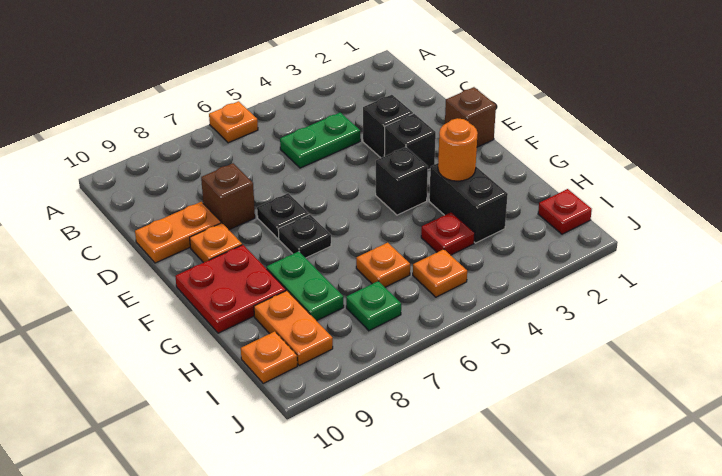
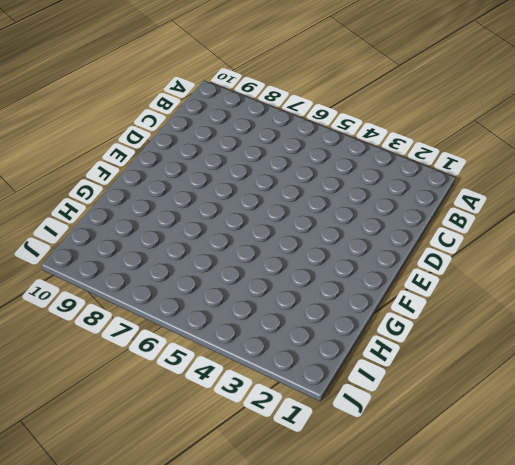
none -> orange plate A6 level 1
none -> green plate C4:C5 level 1
none -> black brick D3 level 1

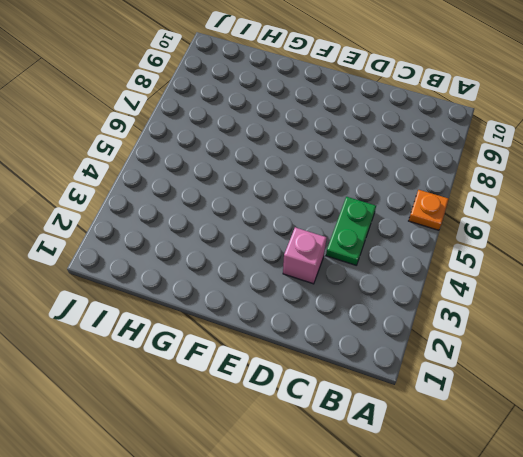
pink brick D3 level 1 -> black brick D3 level 1
none -> brown brick D8 level 1
none -> orange plate D9:D10 level 1
none -> brown brick E1 level 1

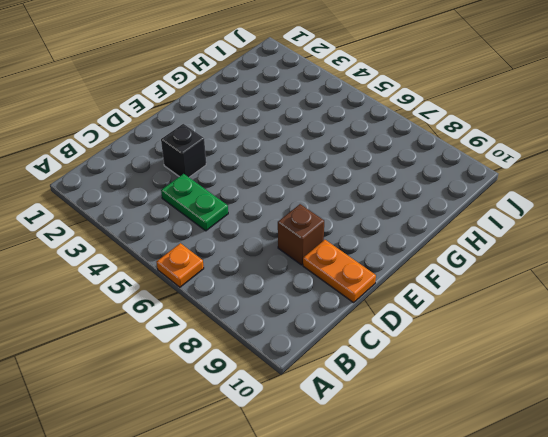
none -> brown brick E1 level 1
none -> black brick E3 level 1
none -> black plate E7 level 1

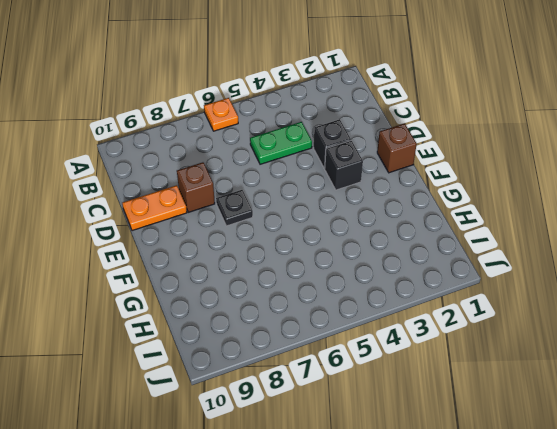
none -> orange plate E9 level 1
none -> black brick F4 level 1
none -> black plate F7 level 1

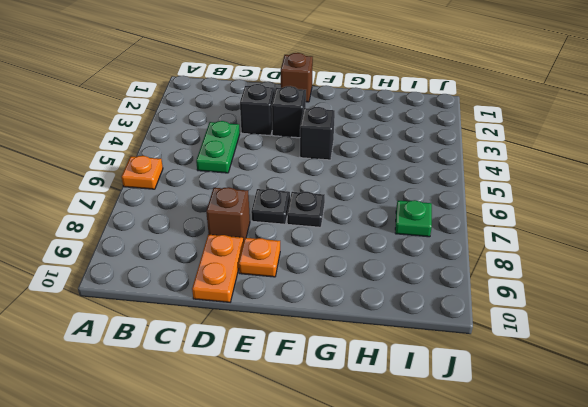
none -> red plate F9:G10 level 1
none -> black brick G3:H3 level 1
none -> green plate G8:H8 level 1

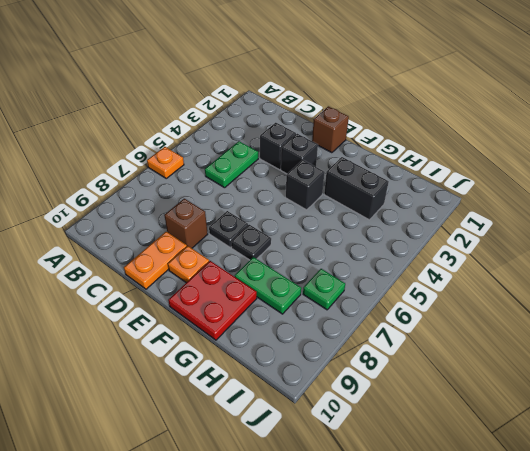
none -> red plate H4 level 1
none -> orange plate H6 level 1
none -> orange plate H9:I9 level 1

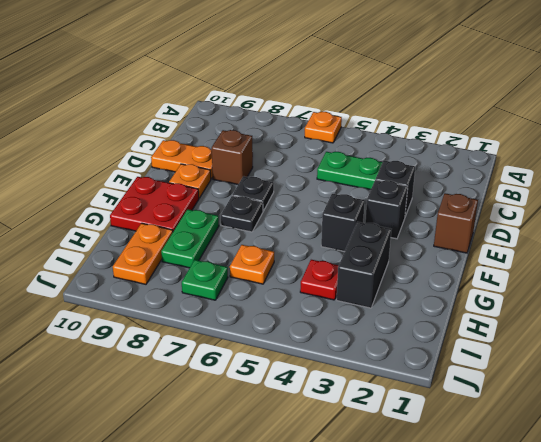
none -> red plate I1 level 1
none -> orange plate I5 level 1
none -> orange plate I10 level 1

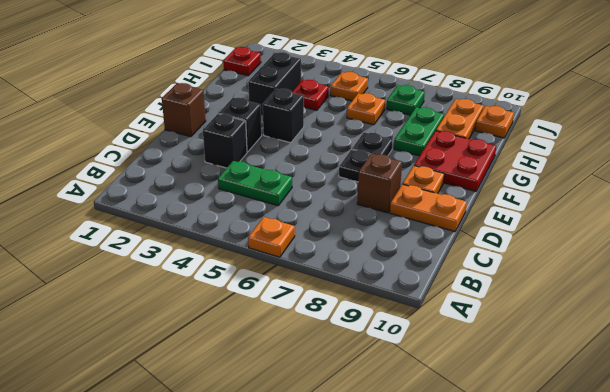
none -> orange round brick G3 level 2

